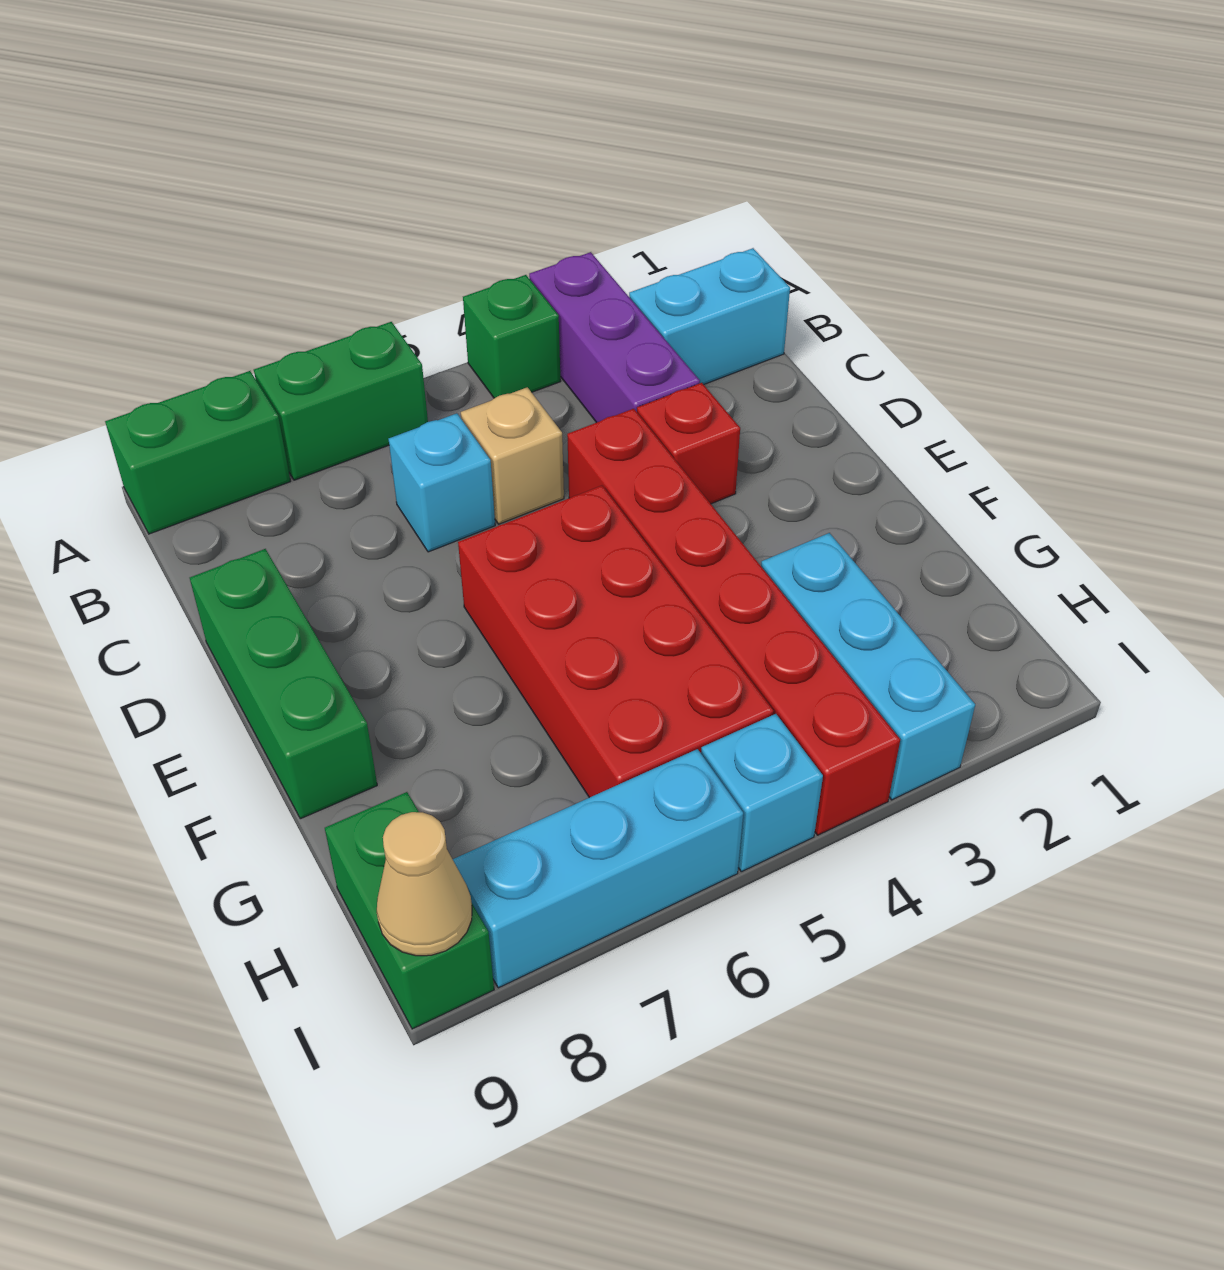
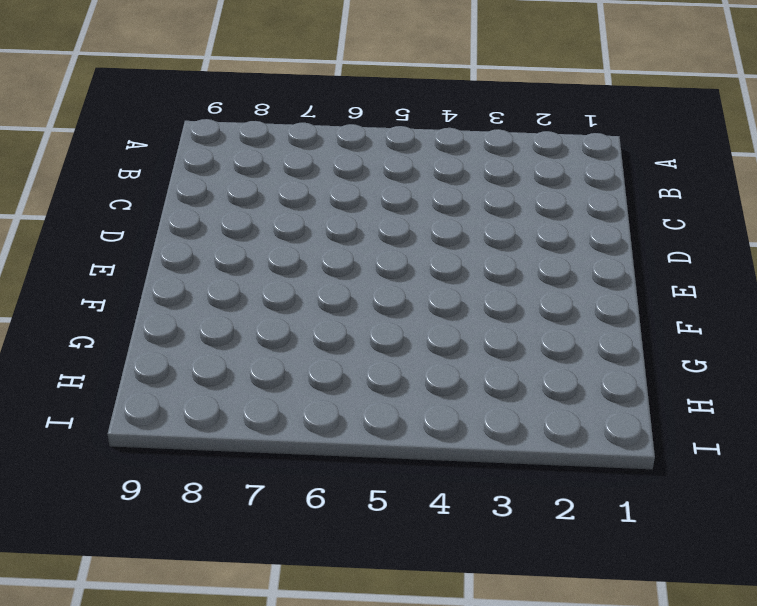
none -> purple brick A3:C3 level 1
none -> green brick A4 level 1
none -> green brick A6:A7 level 1

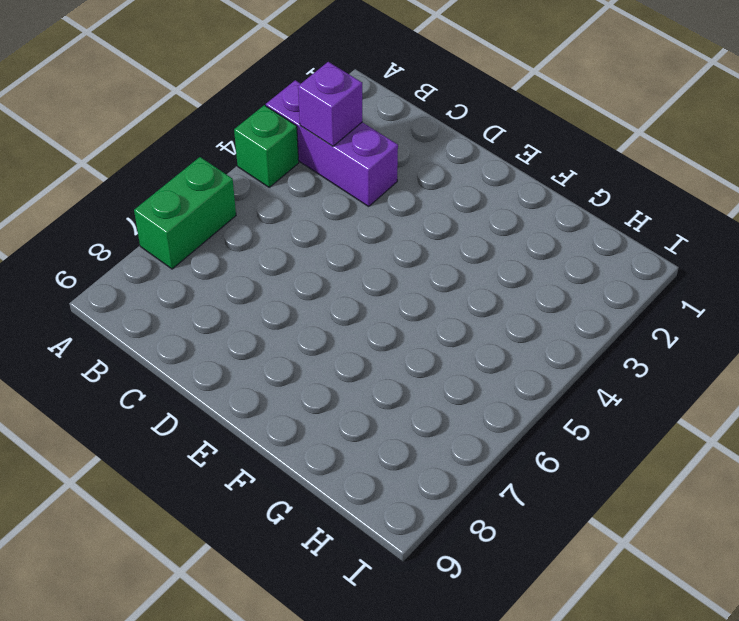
purple brick B3 level 2 -> none
none -> green brick A8:A9 level 1
none -> cyan brick B1:B2 level 1
none -> tan brick C5 level 1

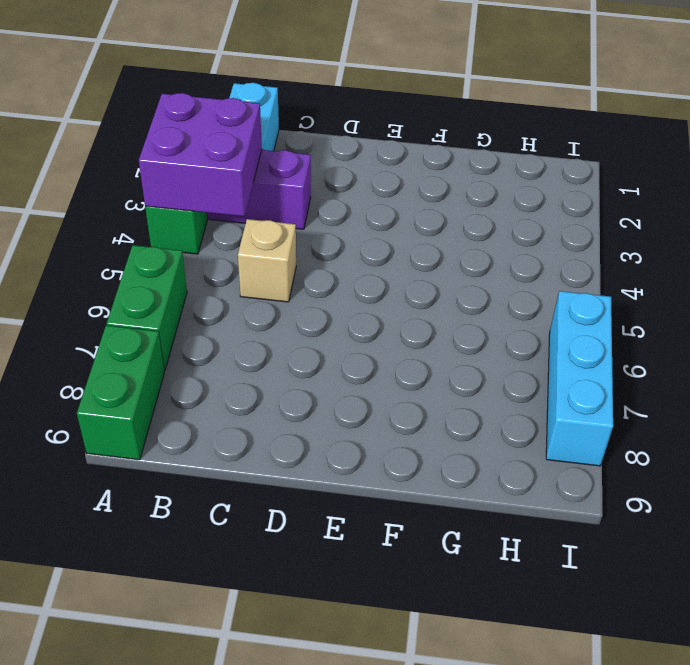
purple brick A3:B4 level 2 -> none
none -> cyan brick C6 level 1
none -> red brick D3 level 1
none -> red brick D4:I4 level 1

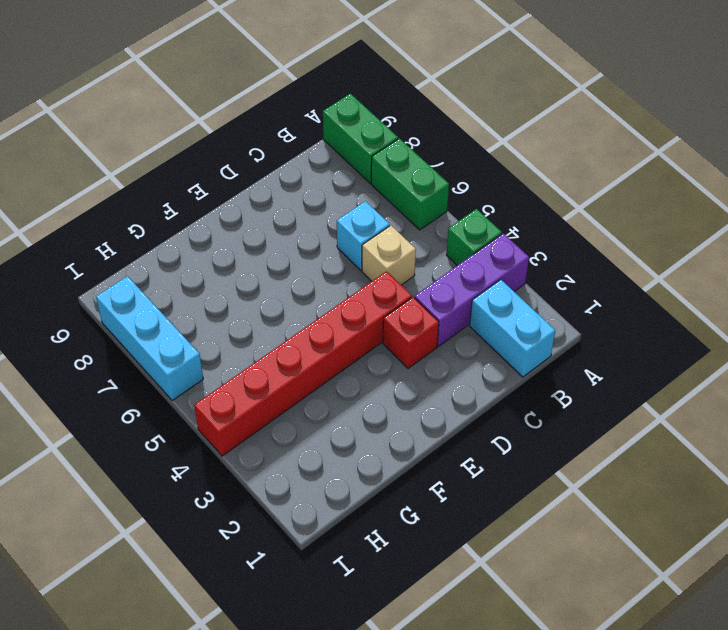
none -> green brick D9:F9 level 1
none -> red brick E5:H6 level 1
none -> cyan brick G3:I3 level 1

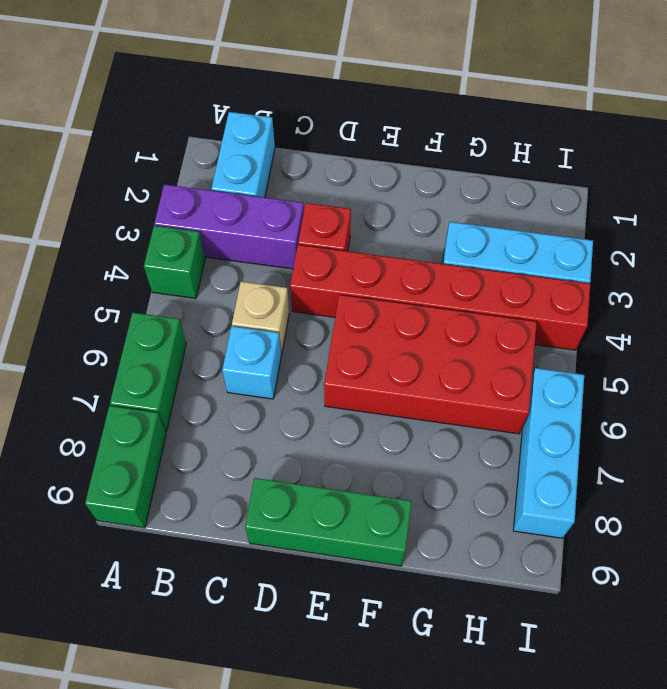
none -> green brick H9:I9 level 1
none -> cyan brick I5 level 1
none -> tan cone I9 level 2

